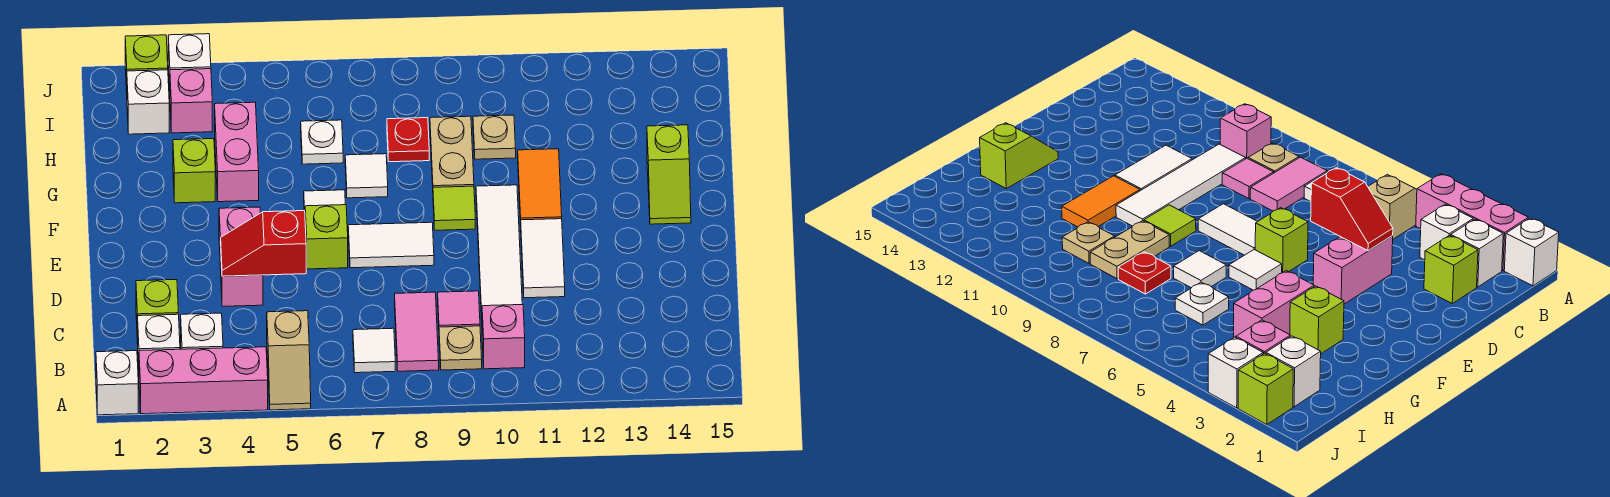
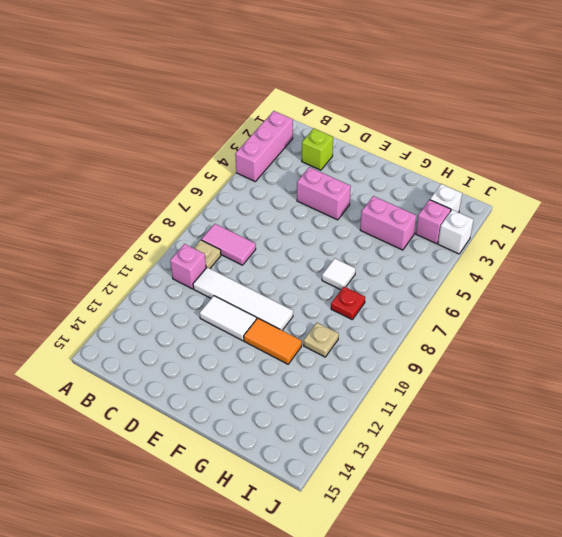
none -> white brick A1 level 1
none -> tan slope A5:B5 level 1 top B
none -> white brick B2 level 1
none -> white brick B3 level 1

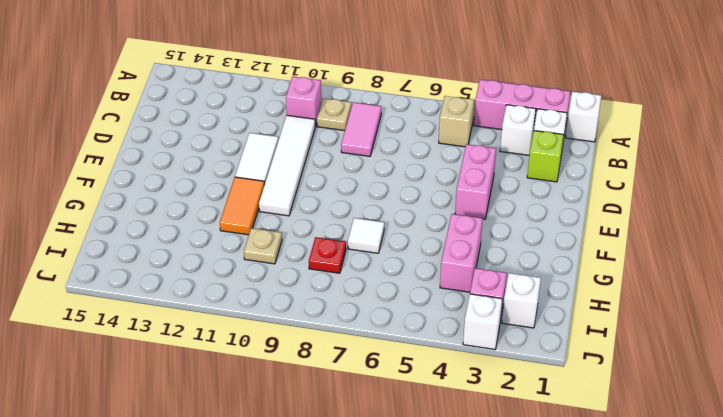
none -> white tile B7 level 1
none -> pink tile C9 level 1
none -> lime brick E6 level 1
none -> white tile E7:E8 level 1

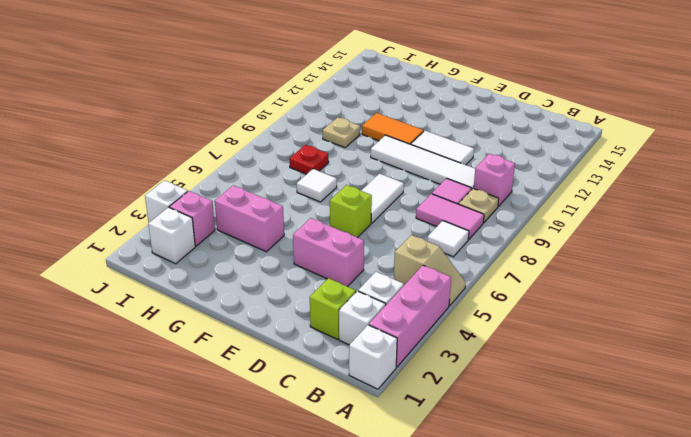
none -> white tile F6 level 1
none -> lime tile F9 level 1
none -> lime slope F14:G14 level 1 top G
none -> lime brick G3 level 1

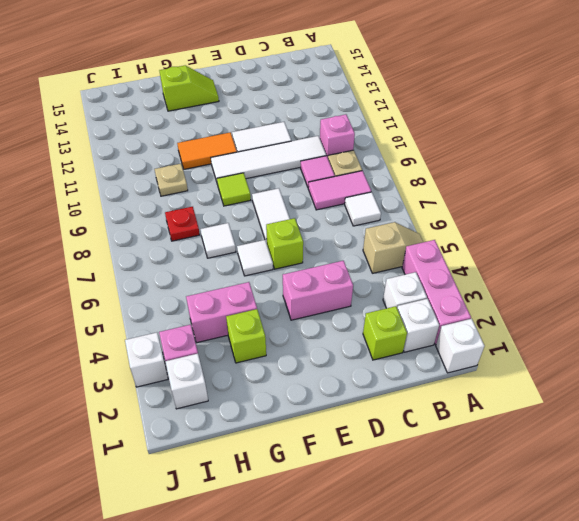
none -> tan plate G9:H9 level 1
none -> white plate H6 level 1
none -> lime brick J2 level 1
none -> red slope D4:D5 level 2 top 5

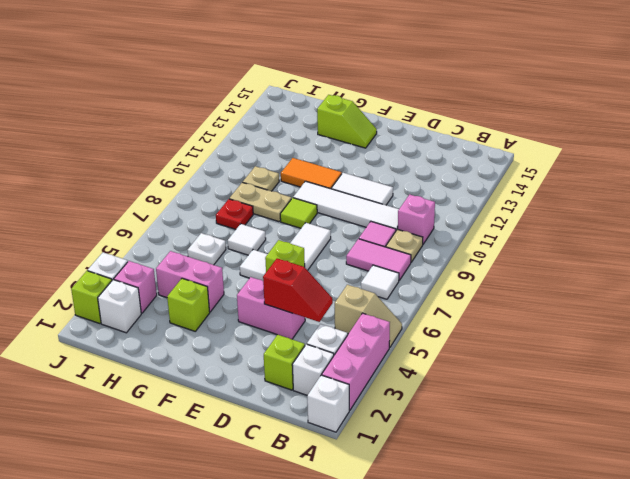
red slope C4:D4 level 2 top D -> red slope D4:D5 level 2 top 5

